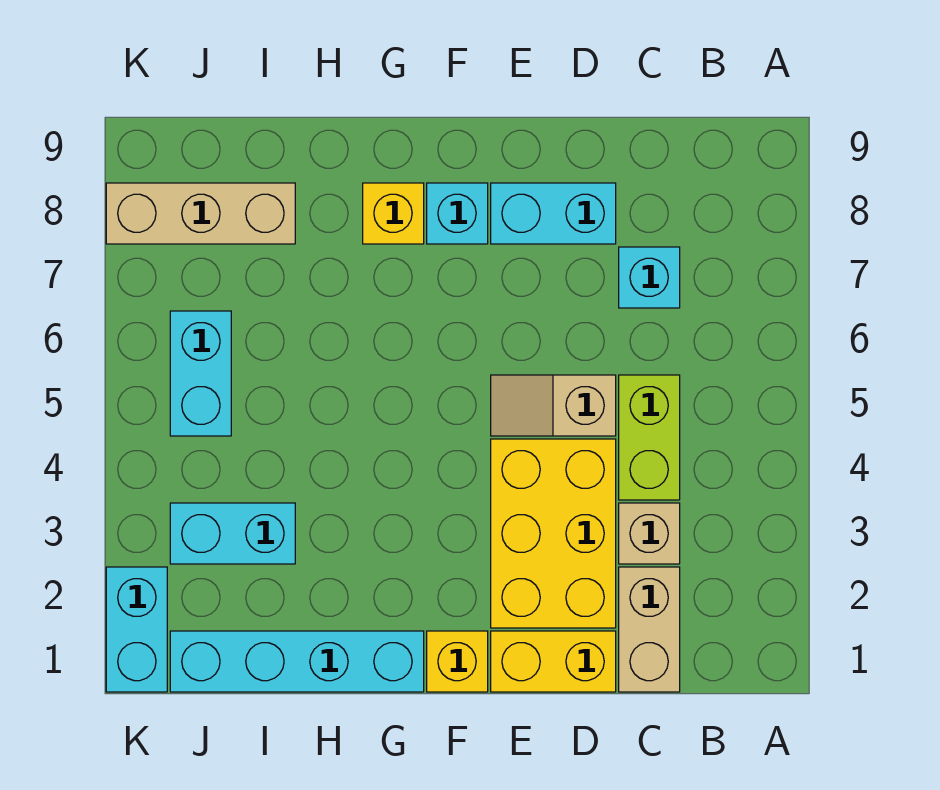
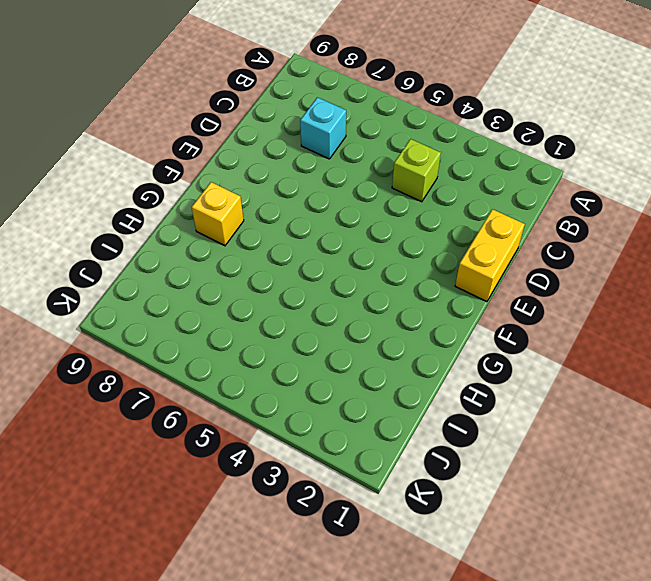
lime brick C4 level 1 -> lime brick C4:C5 level 1
none -> tan brick C1:C2 level 1
none -> tan brick C3 level 1
none -> yellow brick D2:E4 level 1

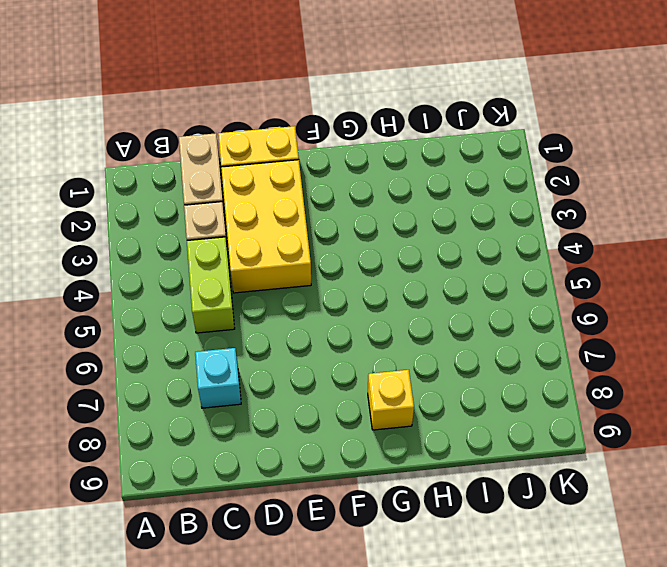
none -> tan slope D5:E5 level 1 top D
none -> cyan brick D8:E8 level 1
none -> yellow brick F1 level 1

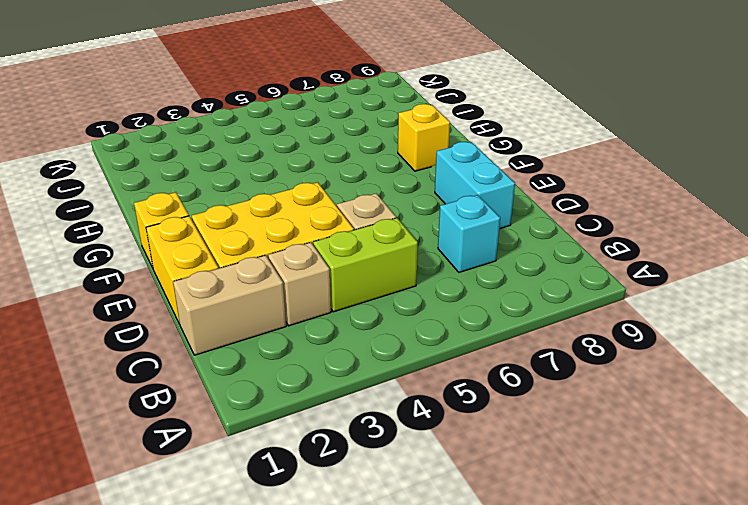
none -> cyan brick F8 level 1
none -> cyan brick G1:J1 level 1
none -> cyan brick I3:J3 level 1

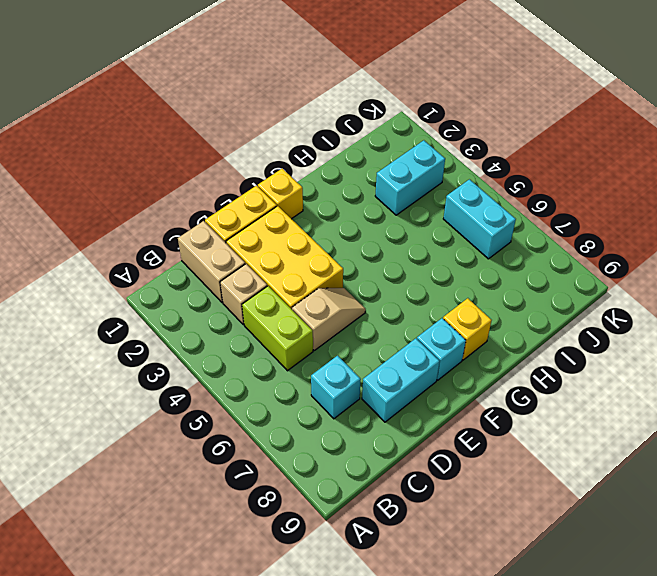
none -> cyan brick G1:J1 level 1
none -> tan brick I8:K8 level 1
none -> cyan brick K1:K2 level 1

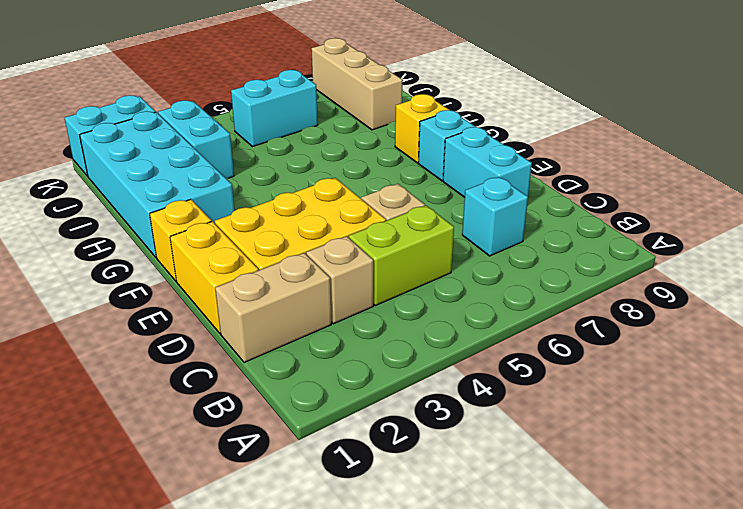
cyan brick G1:J2 level 1 -> cyan brick G1:J1 level 1

